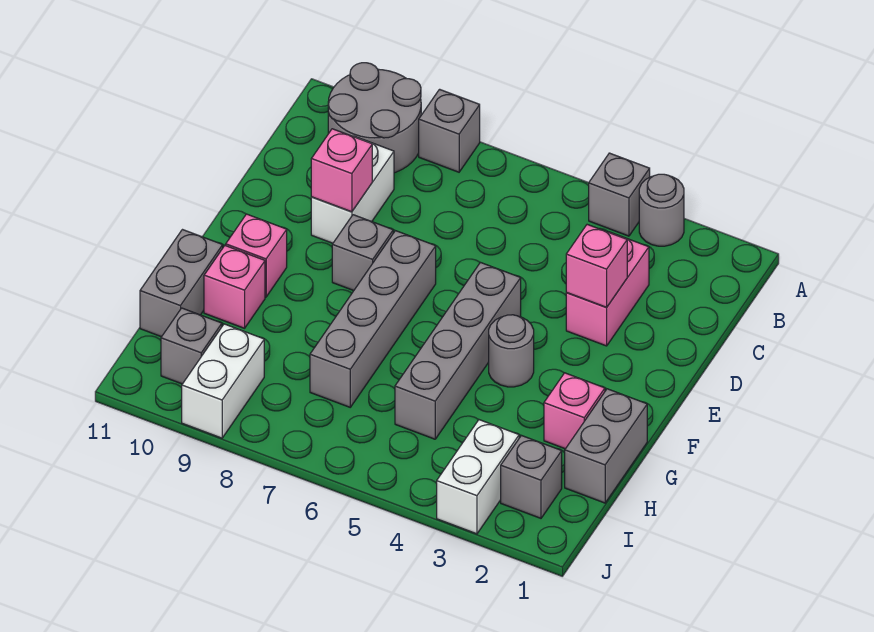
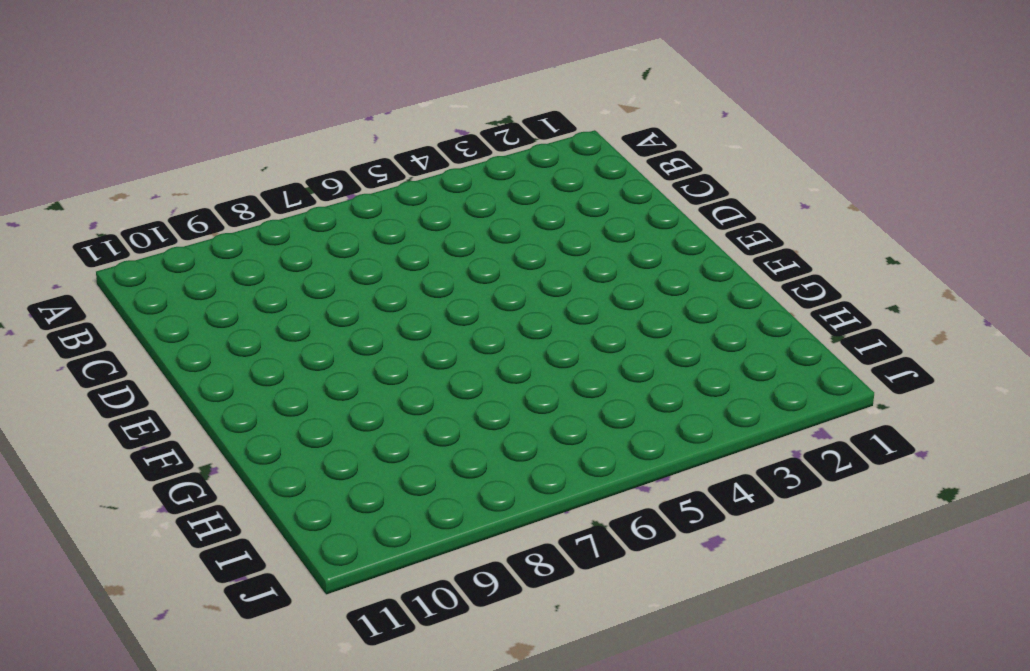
none -> grey round brick A3 level 1
none -> grey brick A4 level 1
none -> grey brick A8 level 1

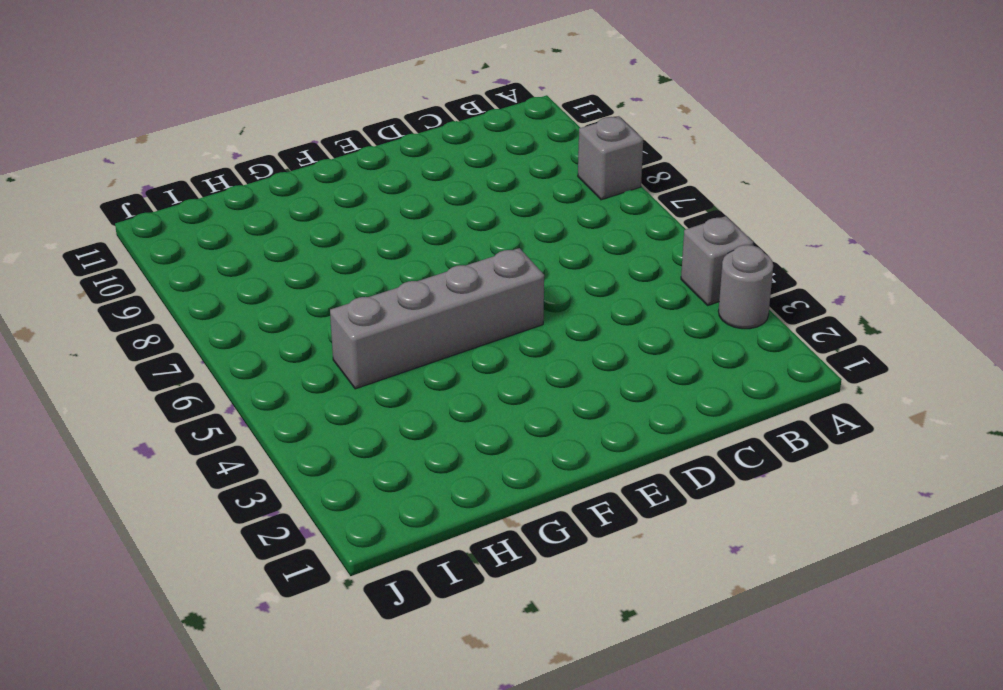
none -> grey round brick A9:B10 level 1
none -> pink brick C3:D3 level 1
none -> white brick C9:D9 level 1

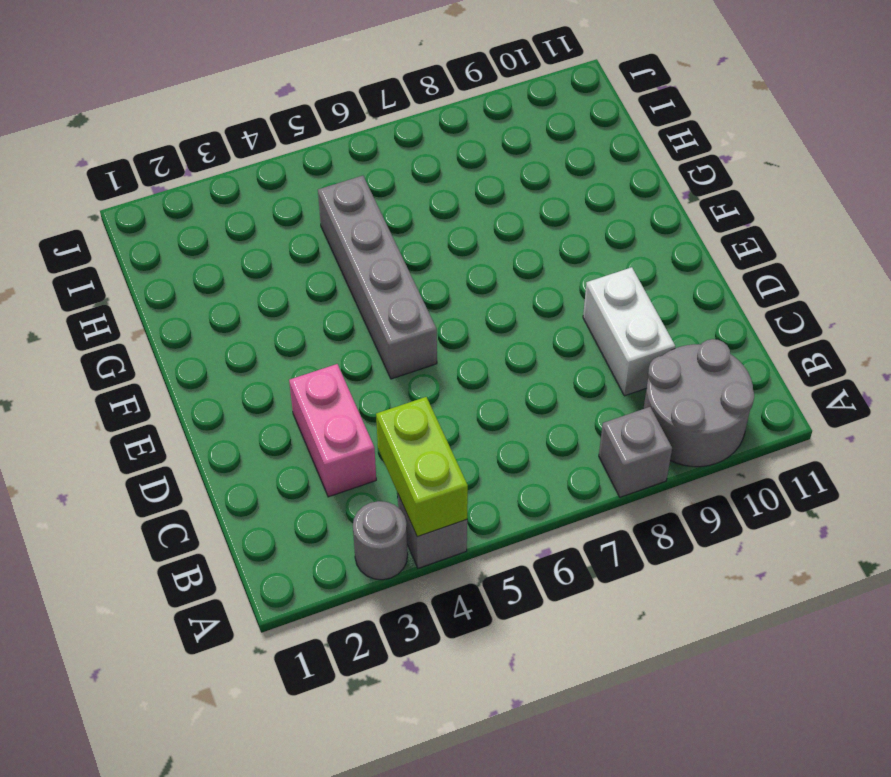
lime brick A4:B4 level 2 -> none
none -> grey brick E7:H7 level 1
none -> grey brick E8 level 1
none -> grey round brick F4 level 1

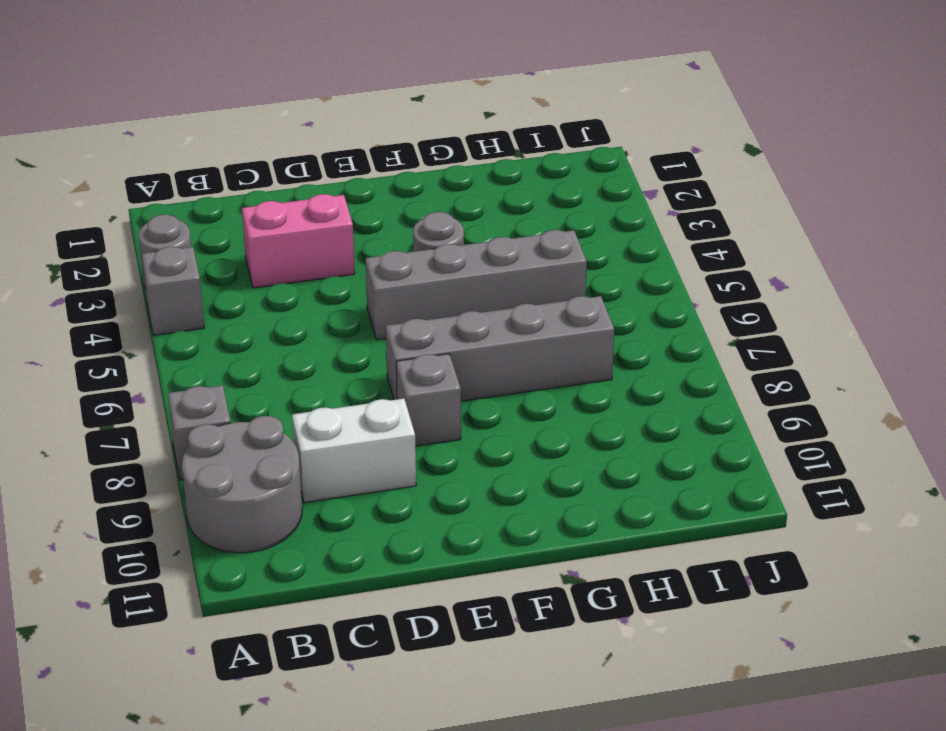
none -> pink brick F10 level 1
none -> grey brick G1:H1 level 1
none -> pink brick G2 level 1

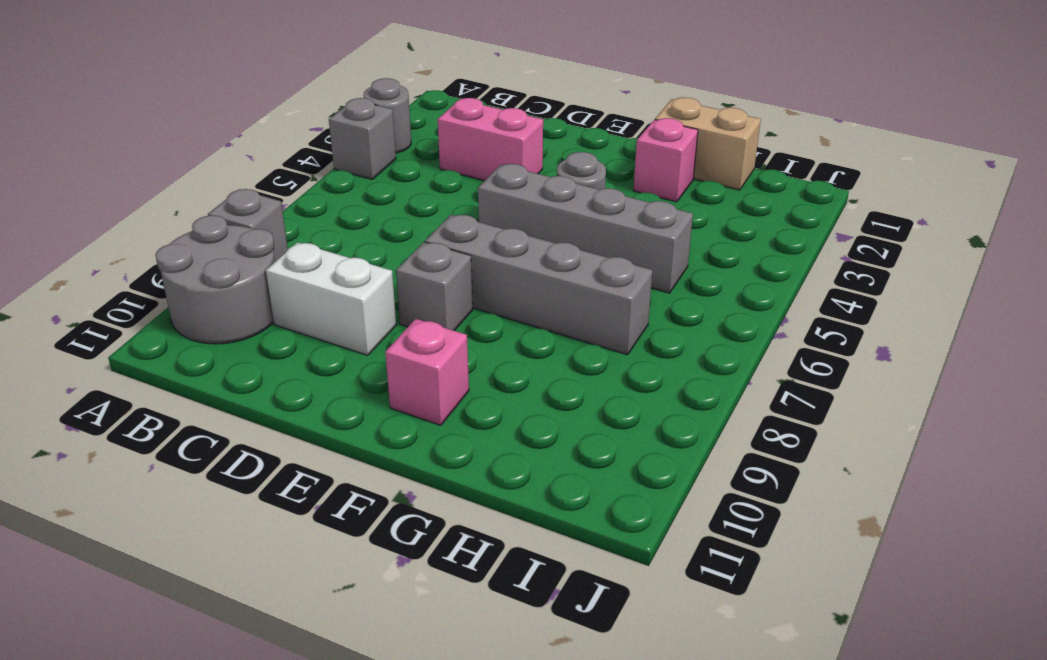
tan brick G1:H1 level 1 -> grey brick G1:H1 level 1
none -> pink brick G10 level 1
none -> grey brick G11:H11 level 1
none -> grey brick I2 level 1

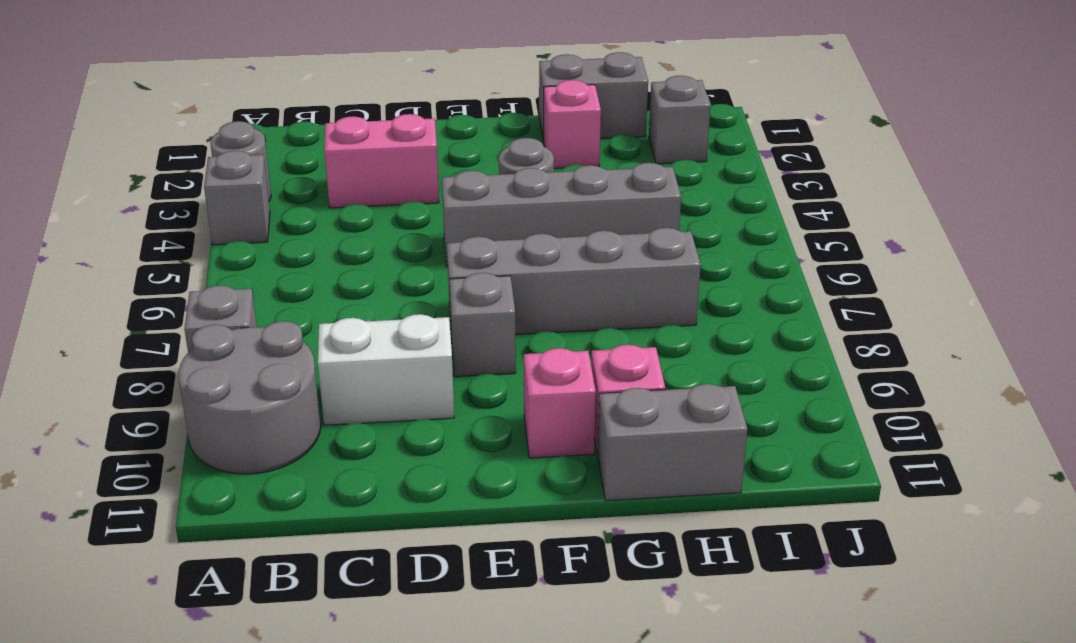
none -> white brick I3:J3 level 1
none -> white brick I9:J9 level 1
none -> grey brick I10 level 1

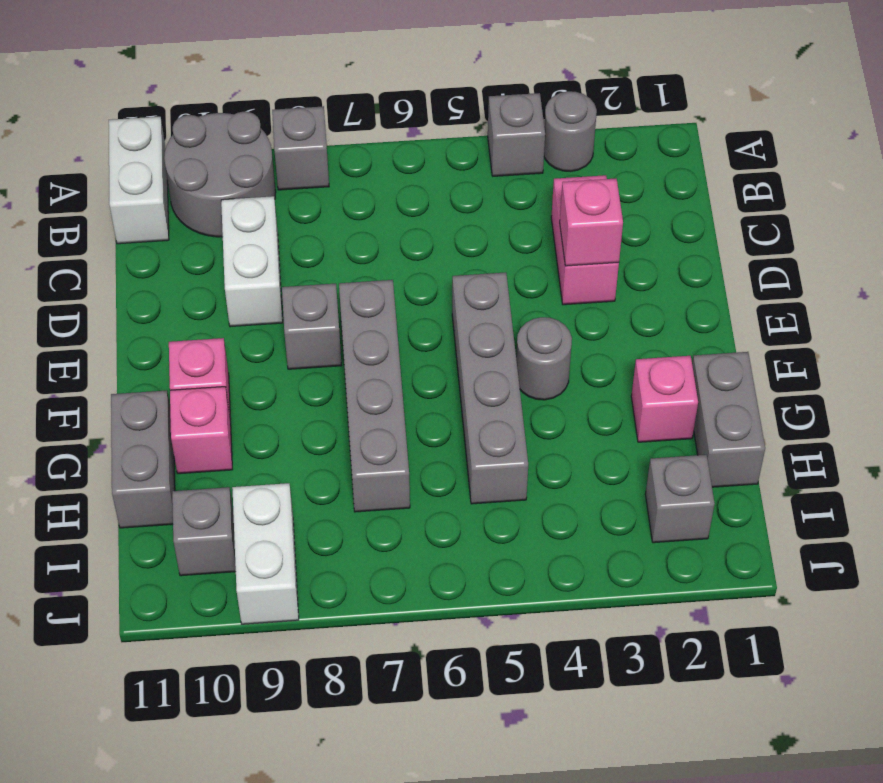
white brick A11:B11 level 1 -> white brick I3:J3 level 1
none -> pink brick D9 level 2

